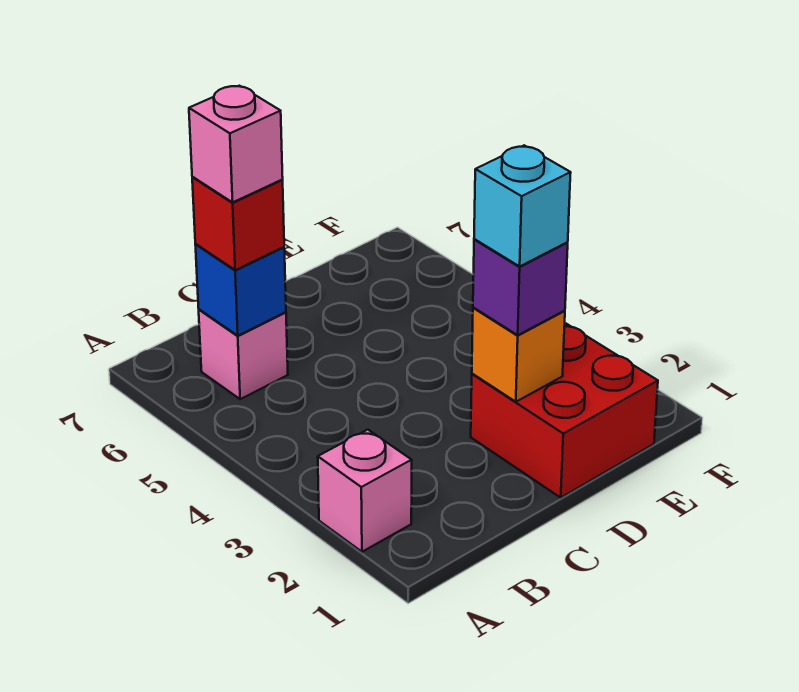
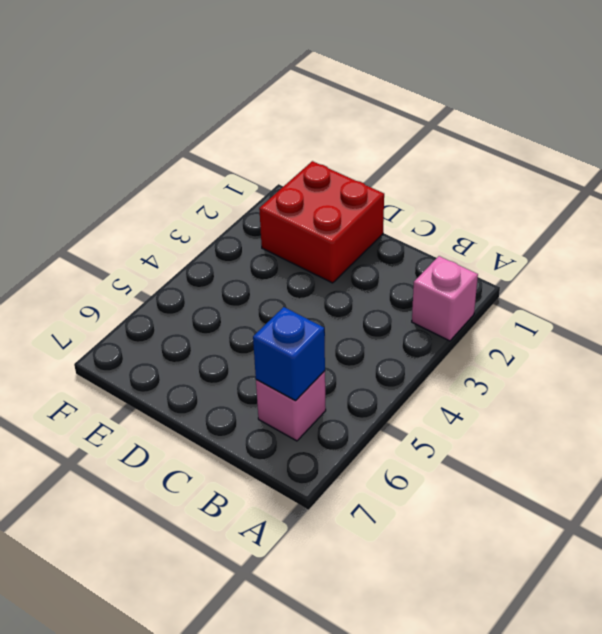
none -> orange brick D2 level 2
none -> red brick B6 level 3

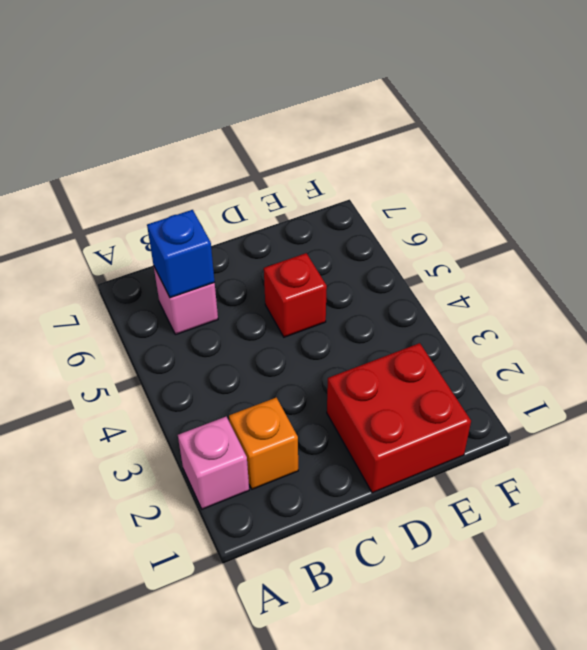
orange brick B2 level 1 -> orange brick D2 level 2
red brick D5 level 1 -> red brick B6 level 3
none -> purple brick D2 level 3
none -> pink brick B6 level 4

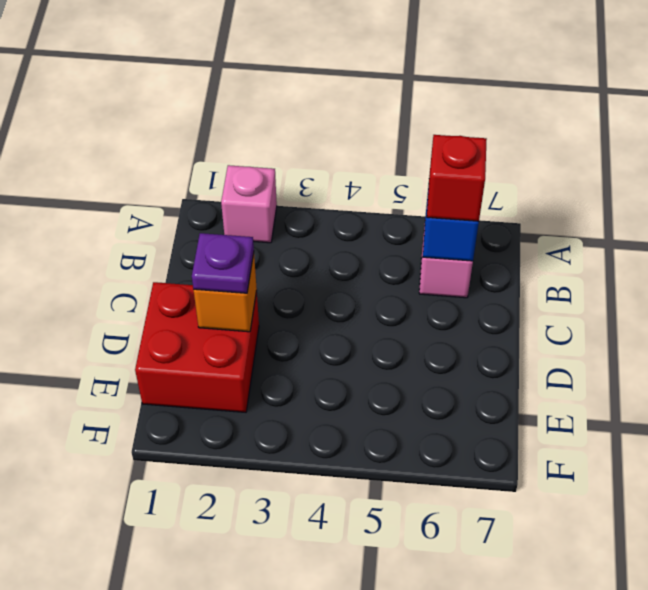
purple plate D2 level 3 -> purple brick D2 level 3
none -> pink brick B6 level 4
none -> cyan brick D2 level 4

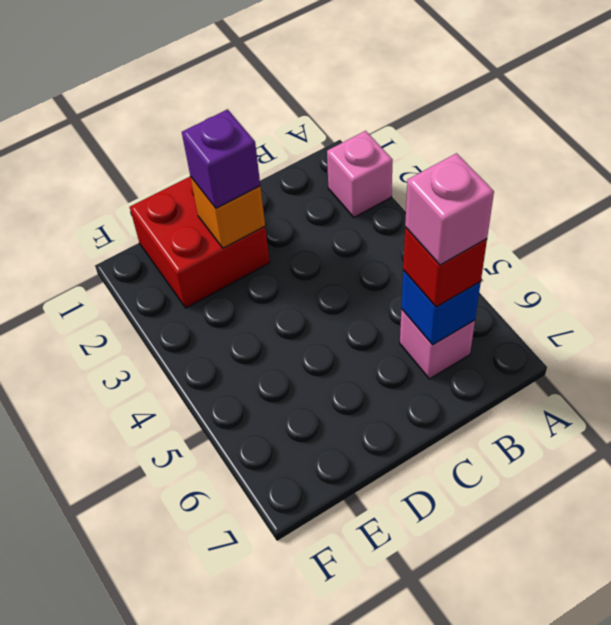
none -> cyan brick D2 level 4

